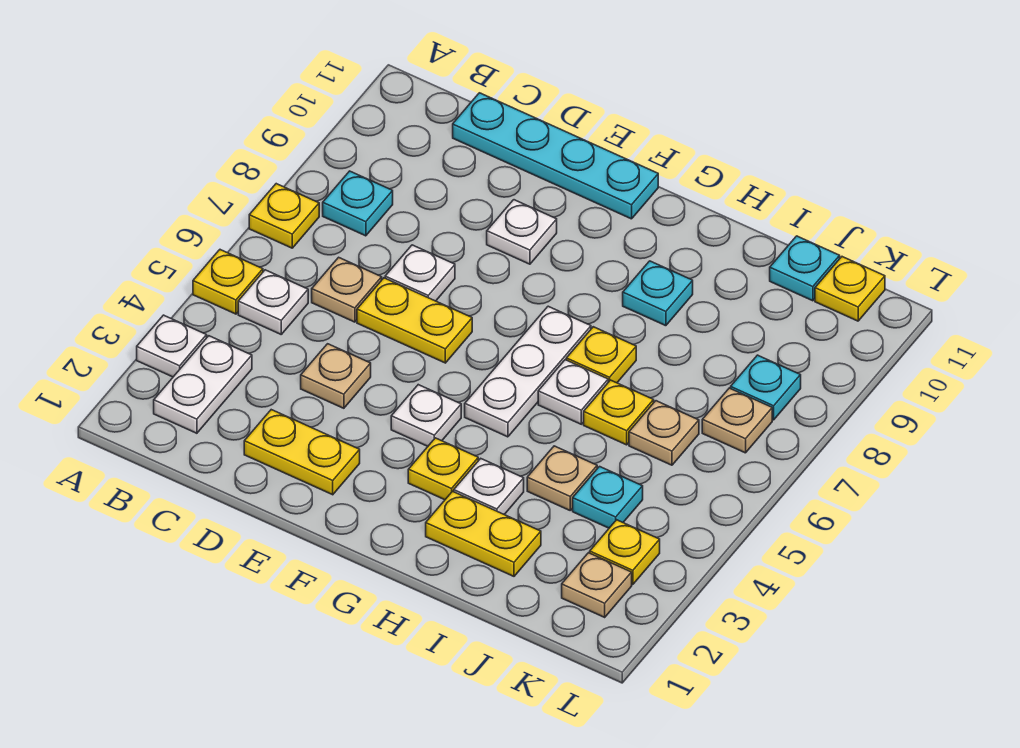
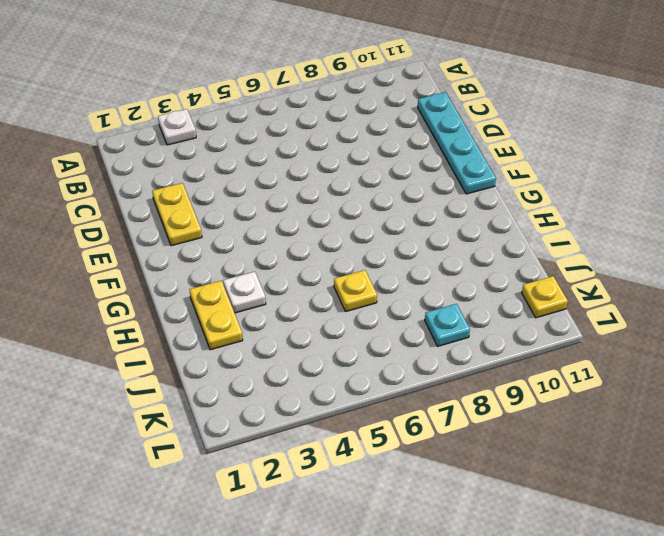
none -> yellow plate A5 level 1
none -> yellow plate A7 level 1
none -> white plate B2:B3 level 1
none -> white plate B5 level 1

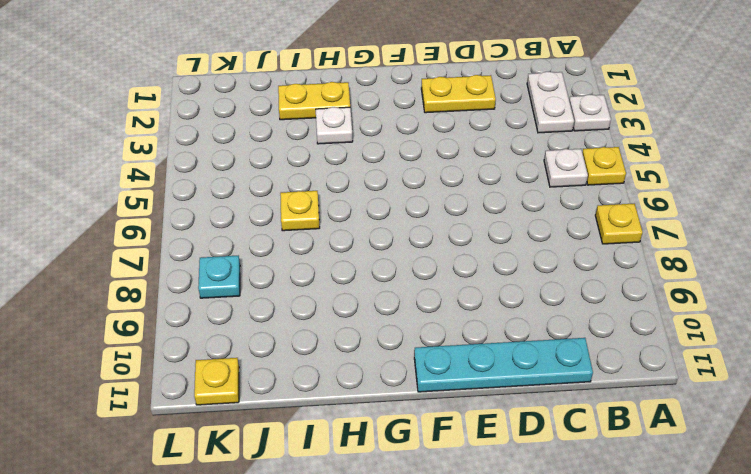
none -> cyan plate B8 level 1
none -> tan plate C6 level 1
none -> tan plate D4 level 1
none -> yellow plate D6:E6 level 1

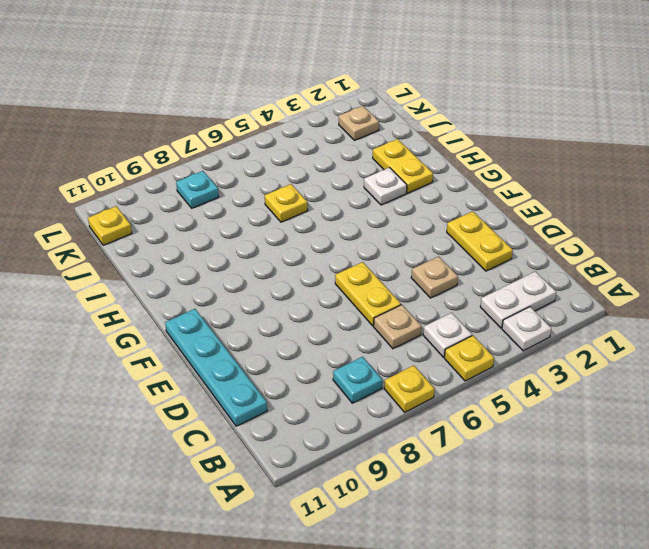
none -> white plate D7 level 1
none -> white plate E9 level 1
none -> white plate F4 level 1
none -> yellow plate G3 level 1

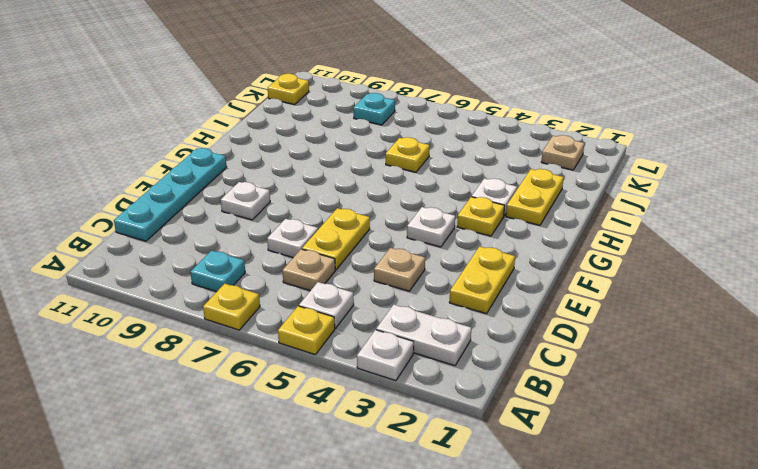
none -> white plate G5:G7 level 1
none -> white plate H6 level 1
none -> yellow plate H7 level 1
none -> cyan plate H9 level 1

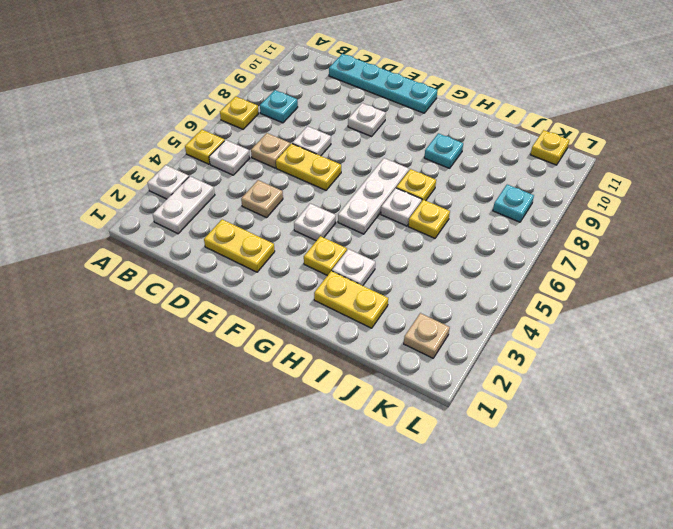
none -> tan plate I4 level 1
none -> cyan plate J4 level 1
none -> tan plate J6 level 1
none -> cyan plate J11 level 1

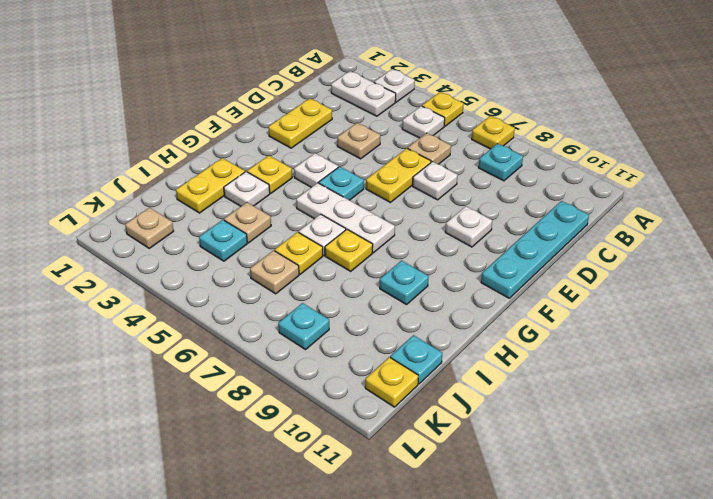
cyan plate F5 level 1 -> none
none -> yellow plate K3 level 1
none -> tan plate K7 level 1

